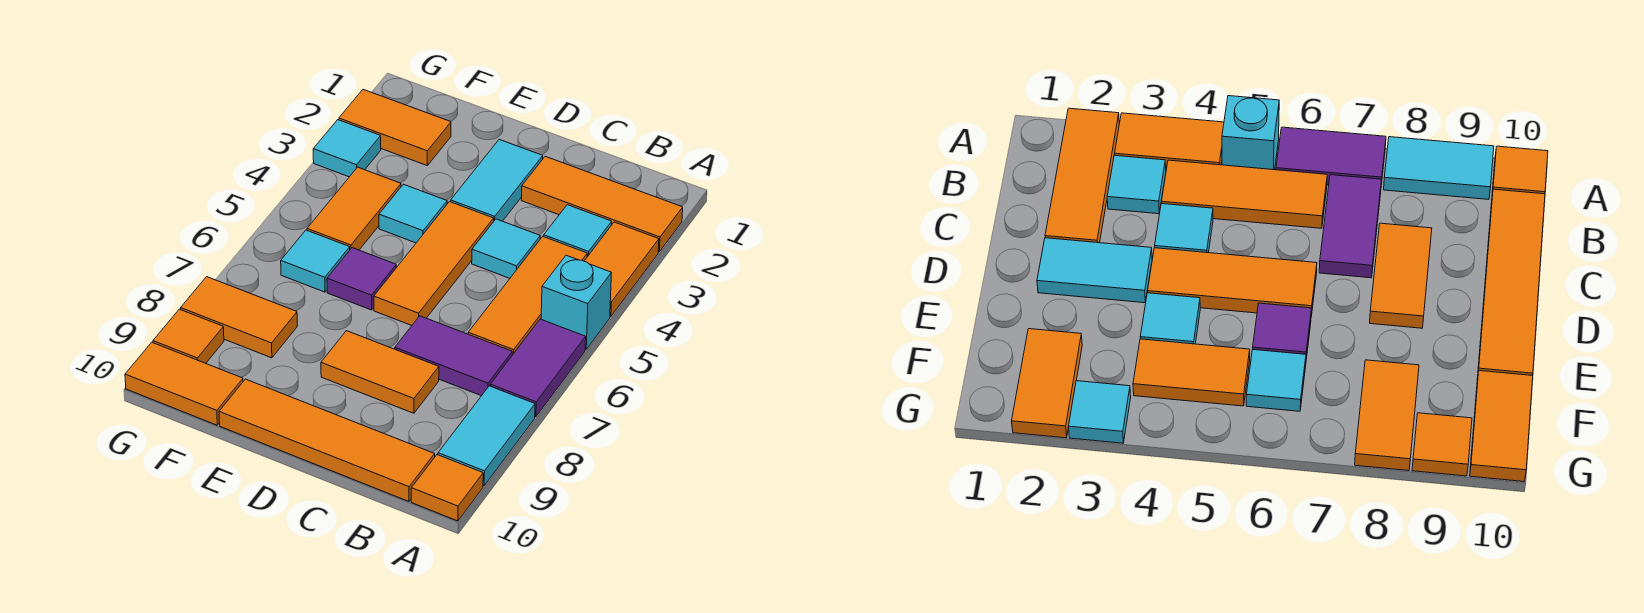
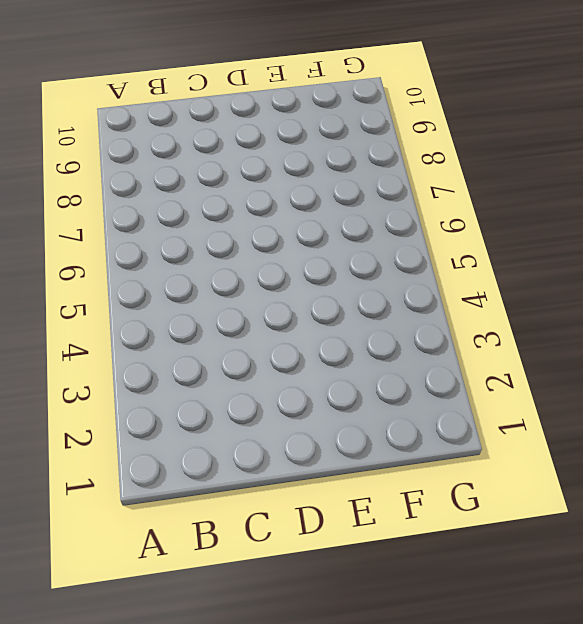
none -> orange tile A2:C2 level 1
none -> orange tile A3:A4 level 1
none -> cyan brick A5 level 1

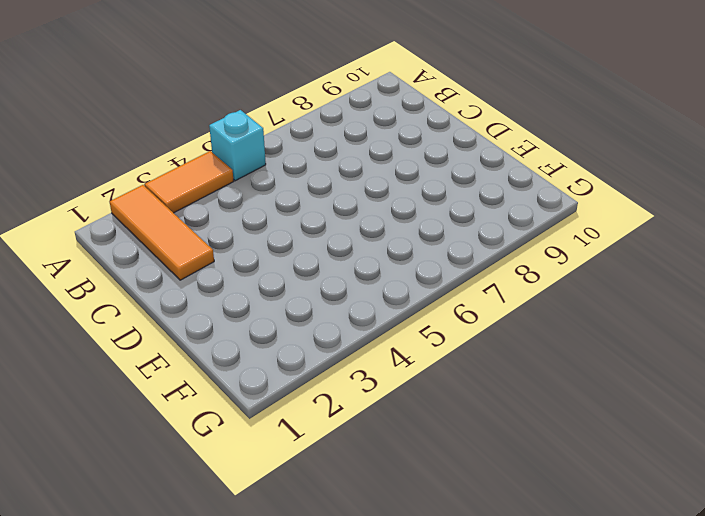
none -> purple tile A6:A7 level 1
none -> cyan tile A8:A9 level 1
none -> orange tile A10 level 1

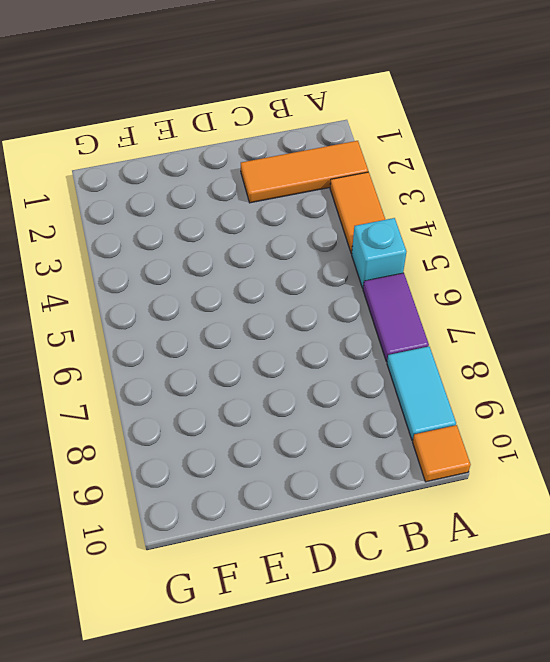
none -> cyan tile B3 level 1
none -> orange tile B4:B6 level 1
none -> purple tile B7:C7 level 1

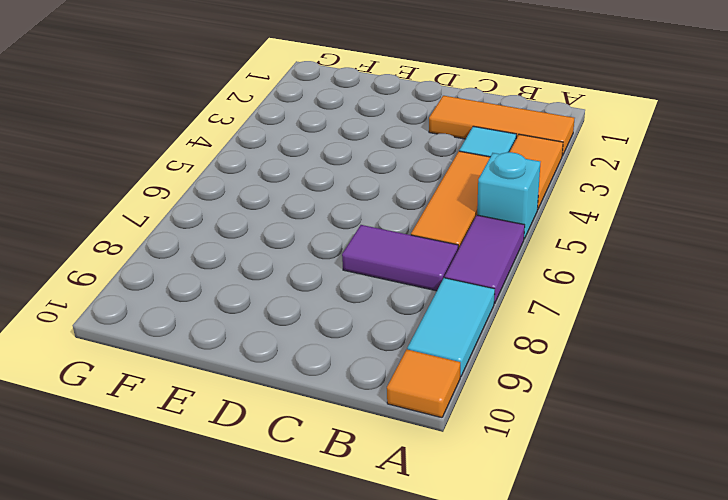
none -> orange tile B10:E10 level 1
none -> cyan tile C4 level 1
none -> orange tile C8:D8 level 1

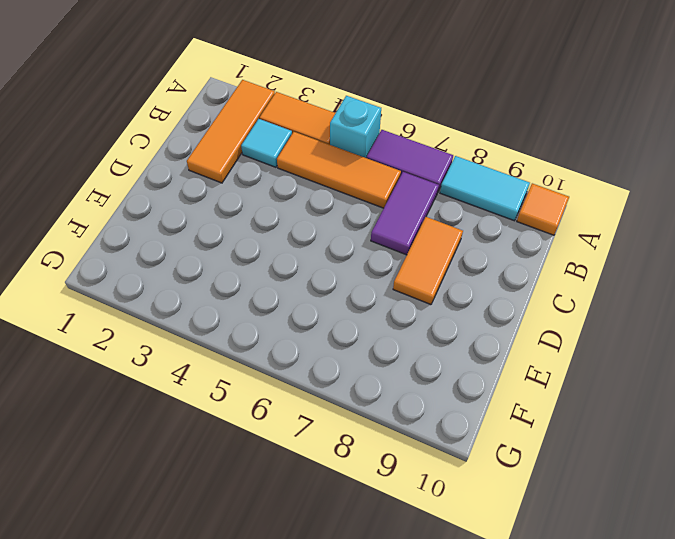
none -> orange tile B10:E10 level 1
none -> cyan tile C4 level 1
none -> cyan tile D2:D3 level 1

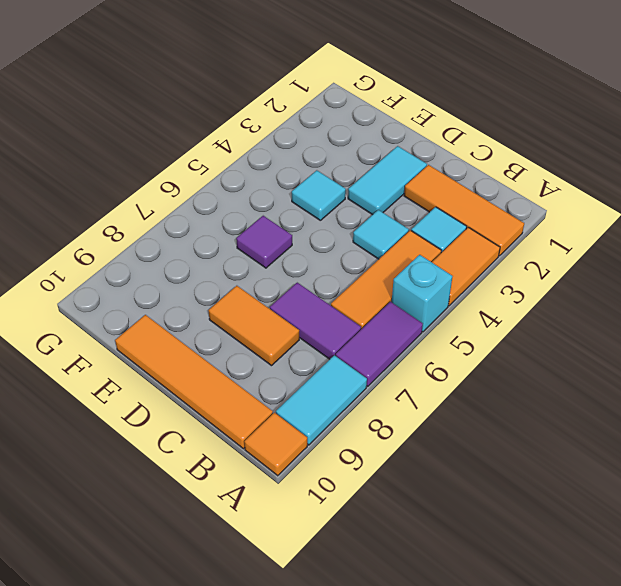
none -> orange tile D4:D6 level 1
none -> orange tile F2:G2 level 1
none -> orange tile F4:F5 level 1

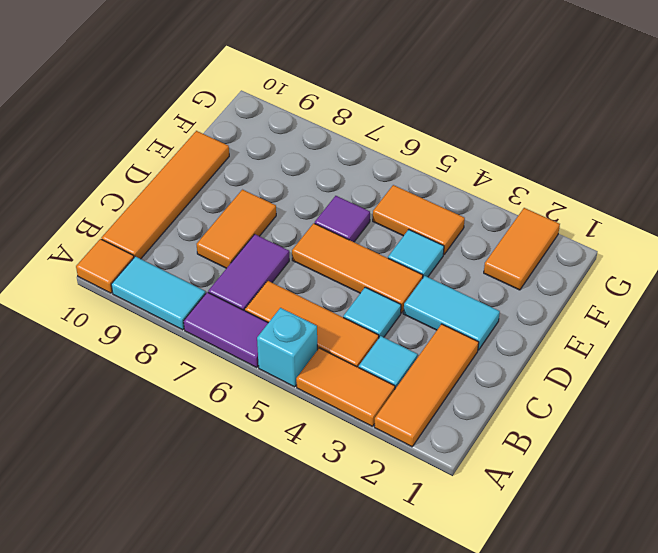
none -> cyan tile F6 level 1
none -> orange tile F8:G8 level 1
none -> orange tile F10:G10 level 1

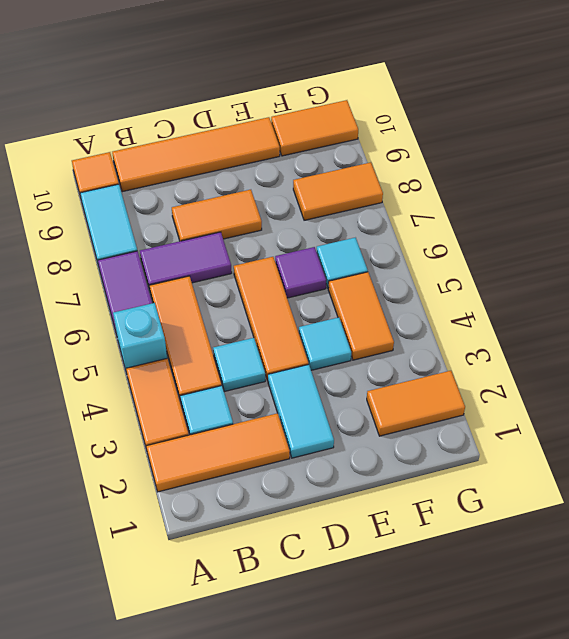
none -> cyan tile G3 level 1
none -> orange tile G9 level 1

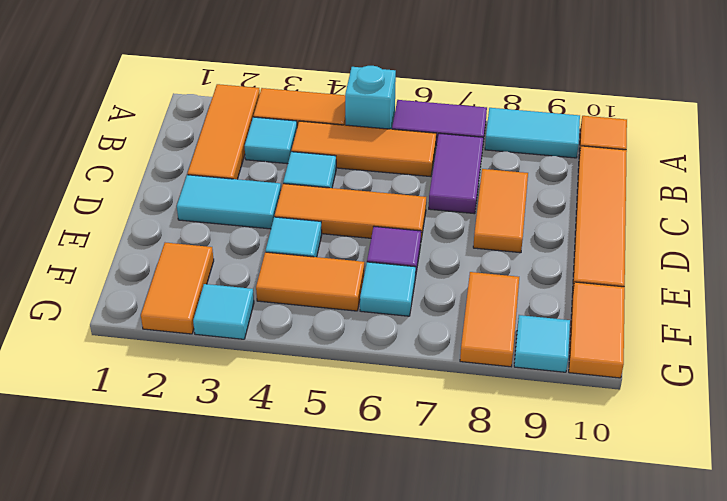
cyan tile G9 level 1 -> orange tile G9 level 1

